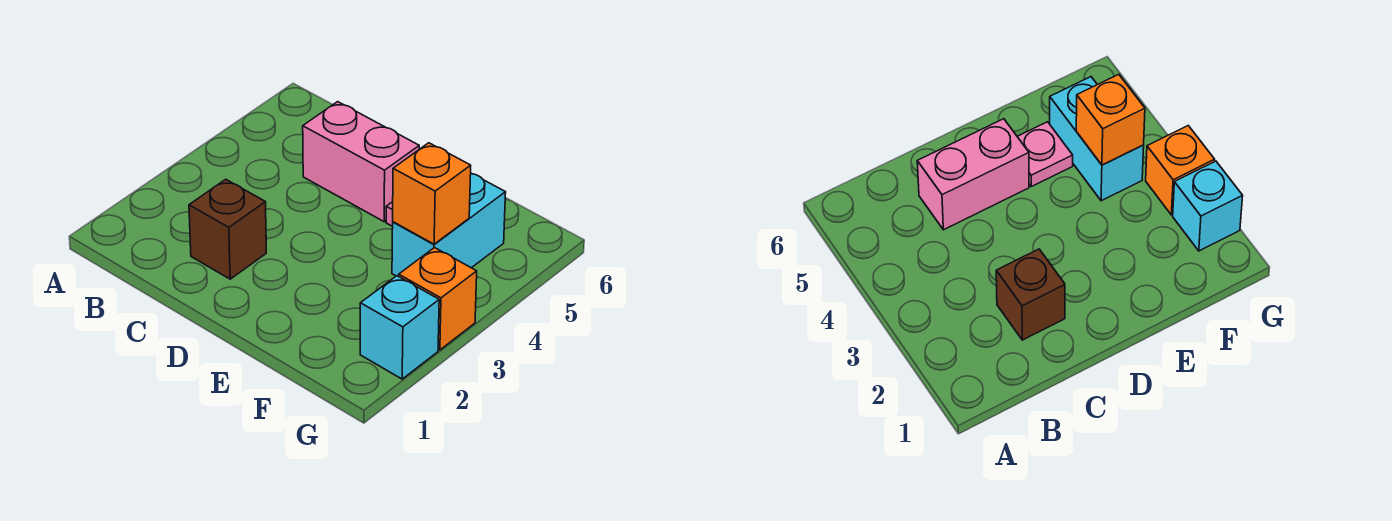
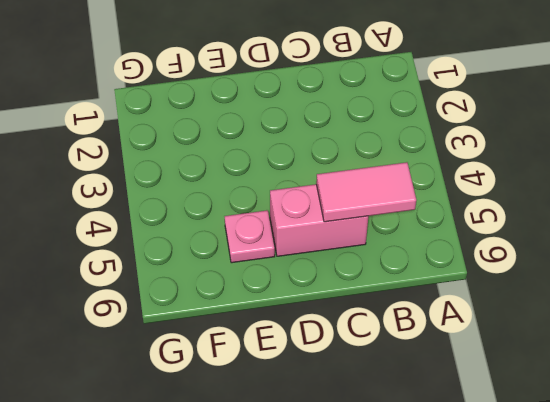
pink tile B5:C5 level 2 -> none
none -> brown brick C2 level 1
none -> cyan brick F4:F5 level 1

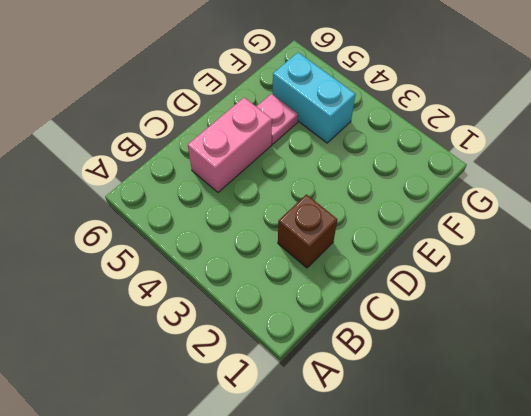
none -> cyan brick G2 level 1
none -> orange brick G3 level 1

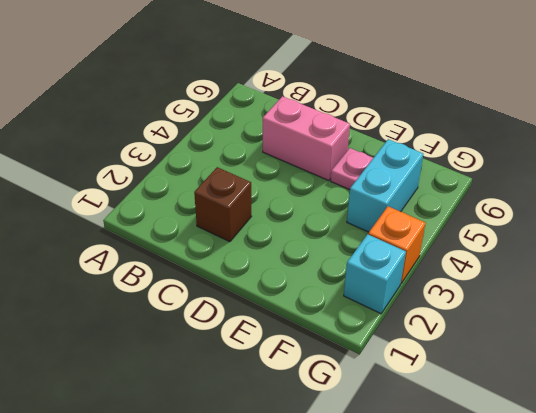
none -> orange brick F4 level 2

